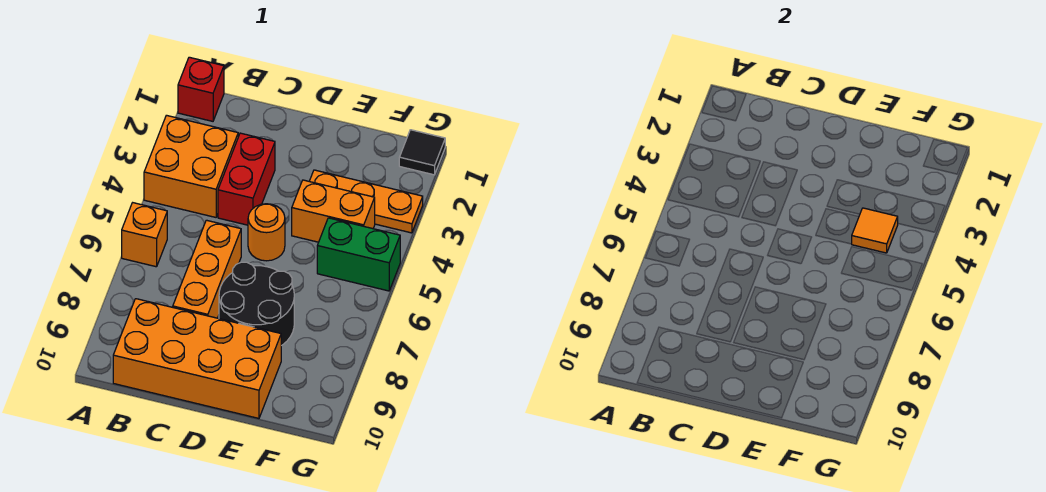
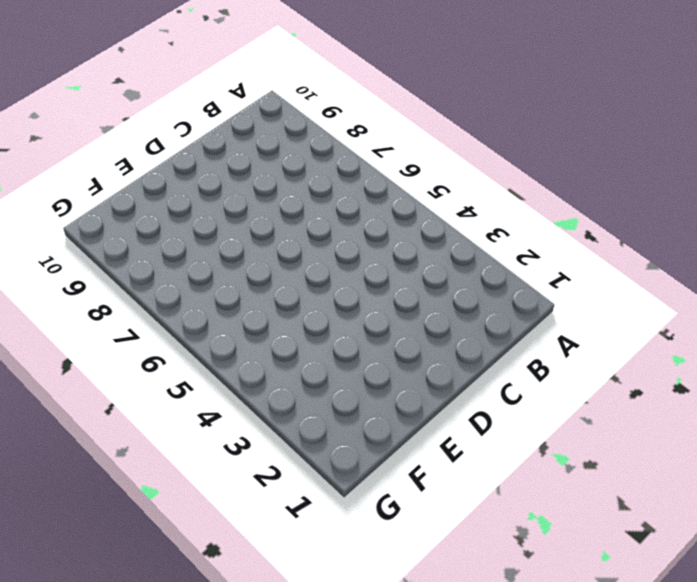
none -> red brick A1 level 1
none -> orange brick A3:B4 level 1
none -> orange brick A6 level 1

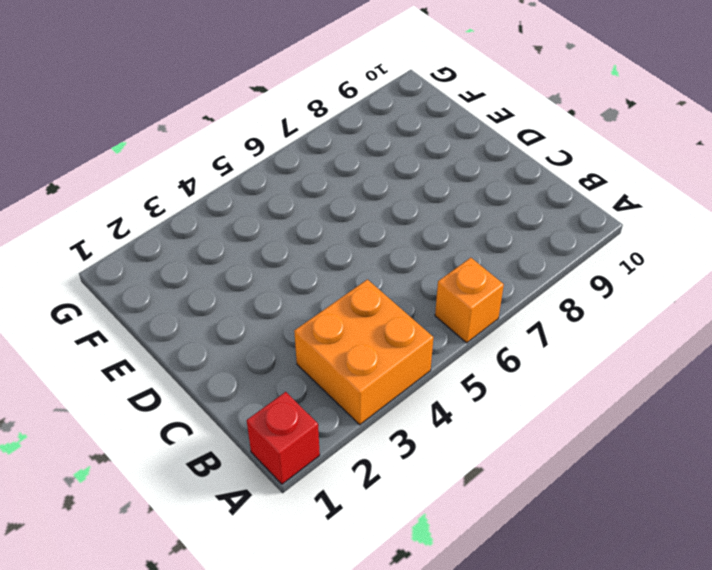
none -> orange brick B9:E10 level 1
none -> red brick C3:C4 level 1
none -> orange brick C6:C8 level 1

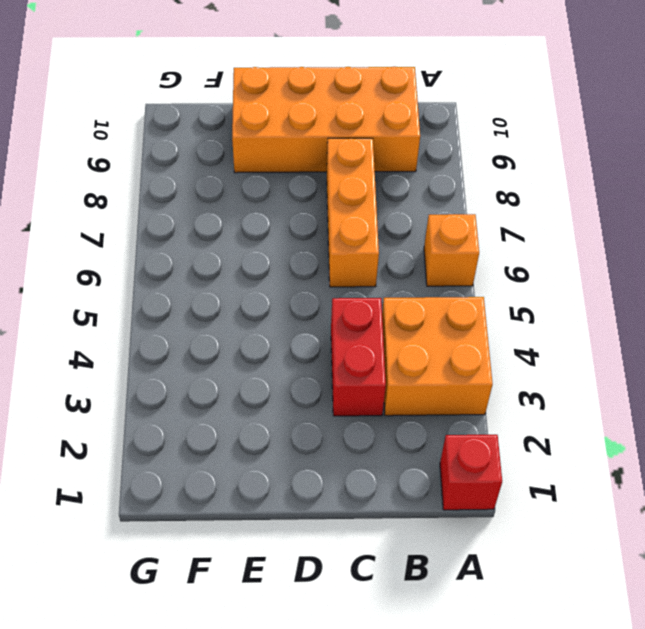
none -> orange round brick D5 level 1
none -> black round brick D7:E8 level 1
none -> orange plate E3:G3 level 1

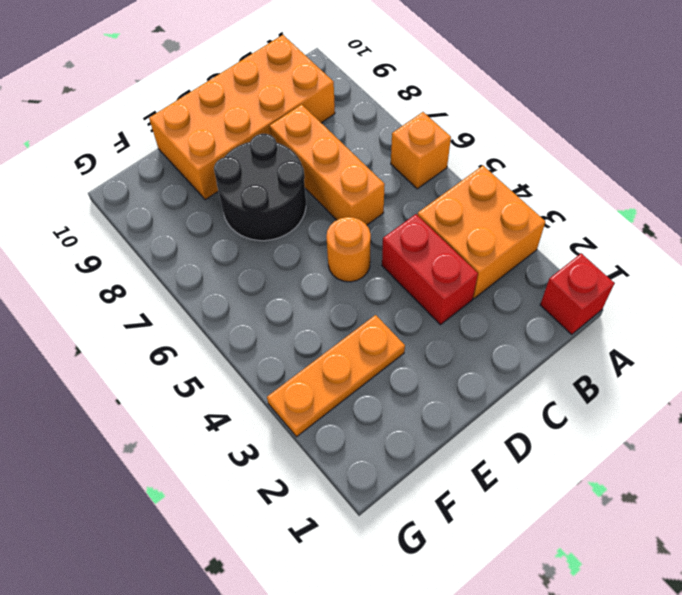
none -> orange brick E4:F4 level 1
none -> green brick F5:G5 level 1
none -> black tile G1 level 1

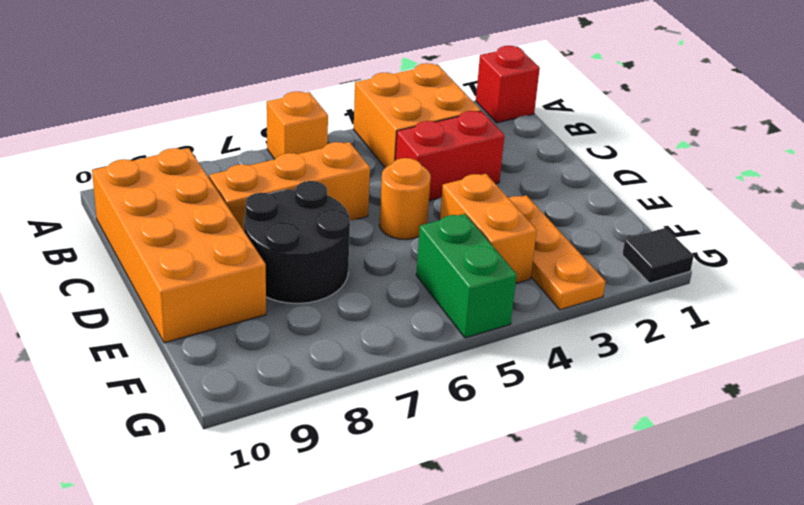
none -> orange tile F4 level 2

